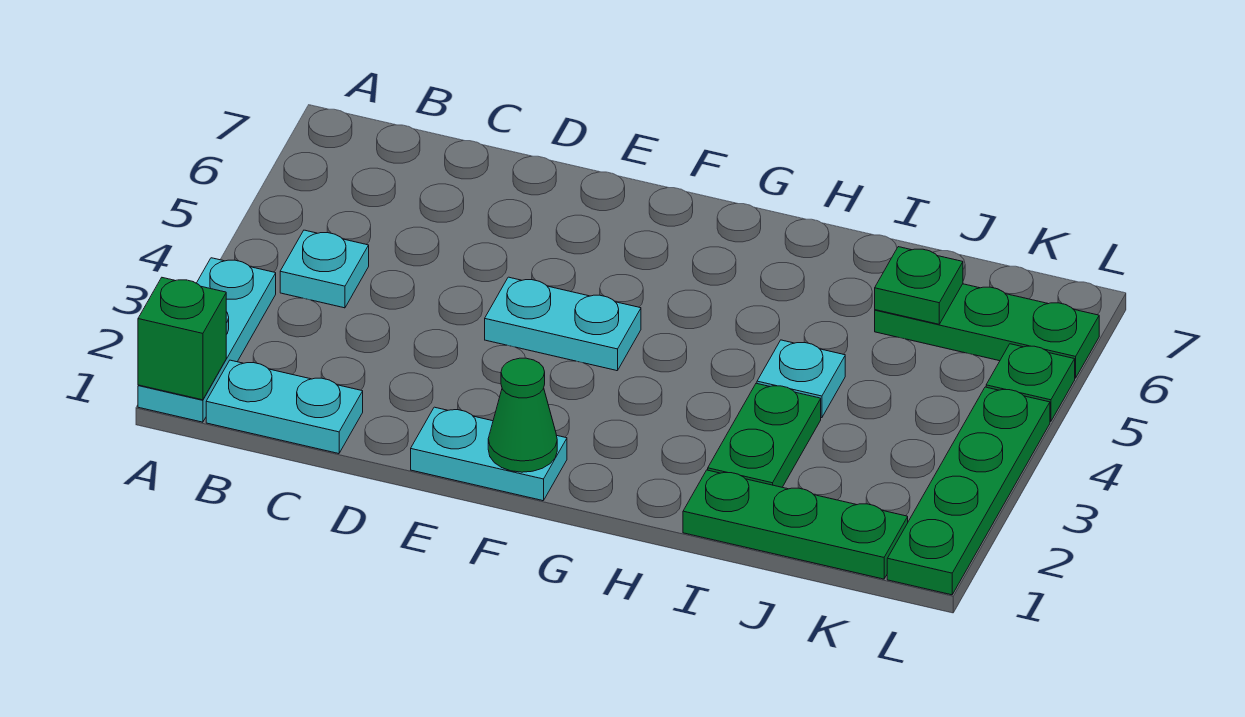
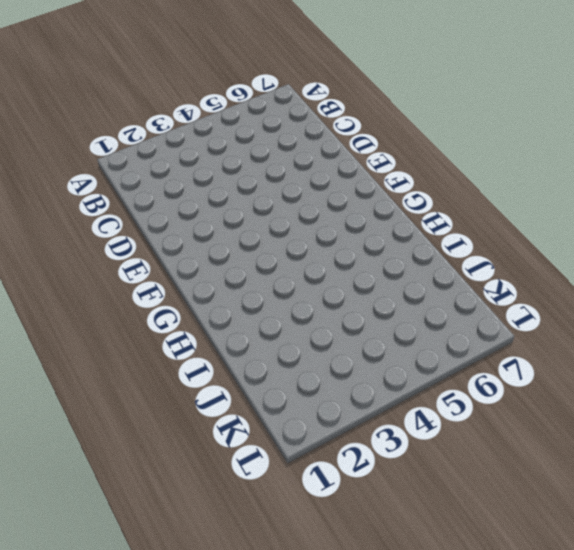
none -> cyan plate A1:A3 level 1
none -> cyan plate B1:C1 level 1
none -> cyan plate B4 level 1

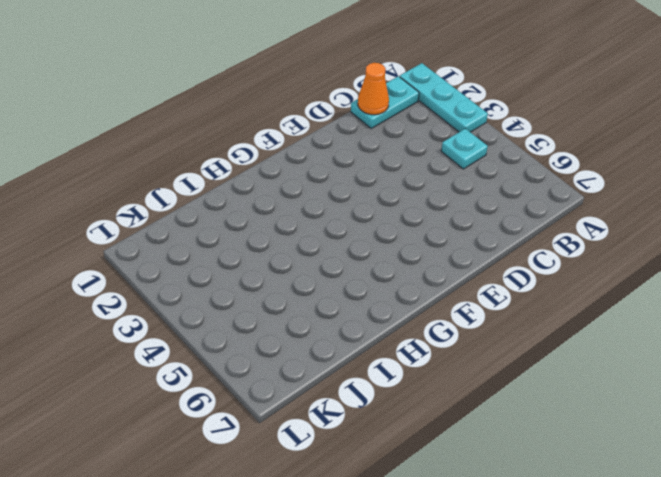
orange cone C1 level 2 -> none
none -> cyan plate E1:F1 level 1
none -> cyan plate E4:F4 level 1
none -> green plate I1:K1 level 1

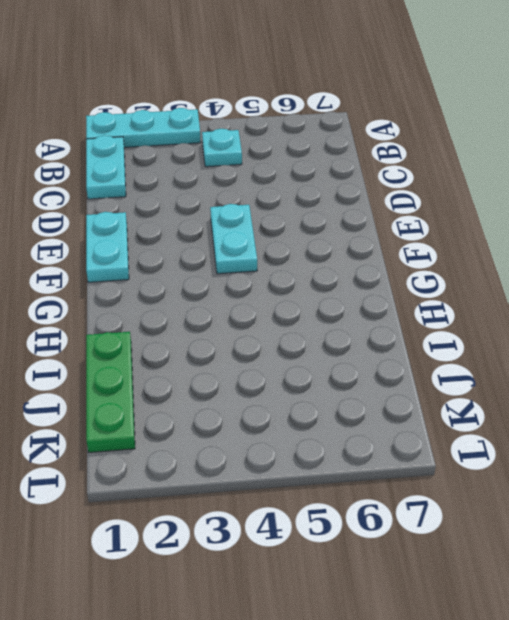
none -> green plate I2:I3 level 1
none -> cyan plate I4 level 1
none -> green plate J6:L6 level 1

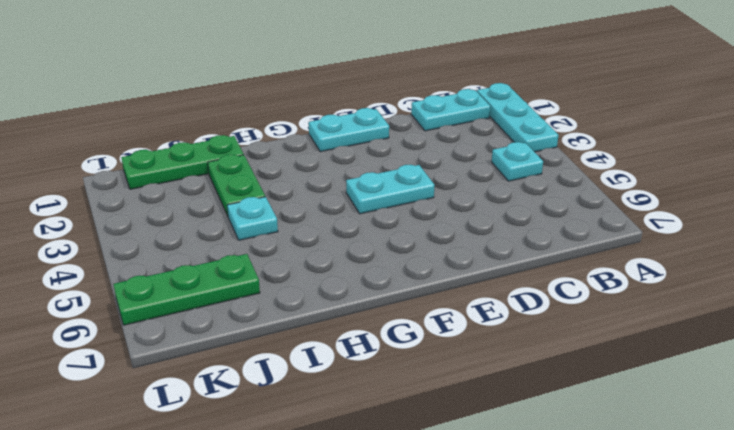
none -> green plate L1:L4 level 1
none -> green plate L5 level 1
none -> green brick A1 level 2

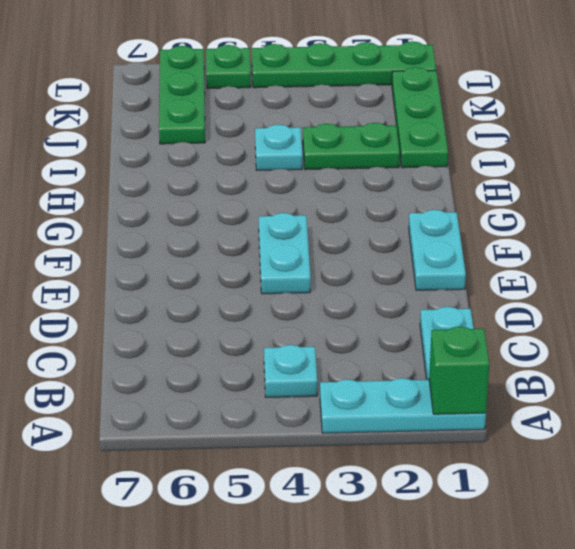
none -> green cone F1 level 2
none -> green plate J6 level 2

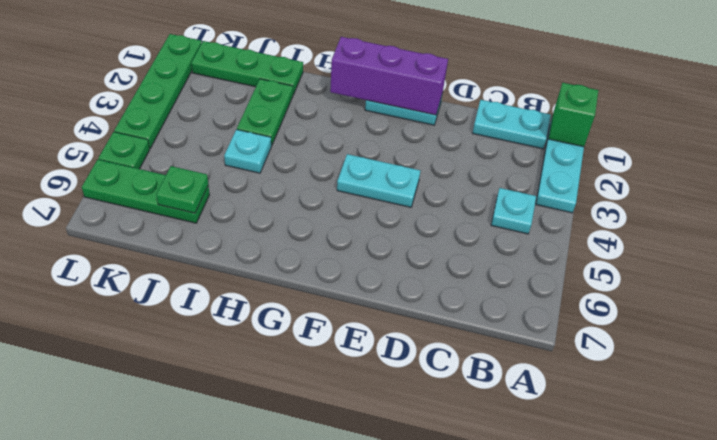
purple brick E1:G1 level 2 -> green cone F1 level 2

